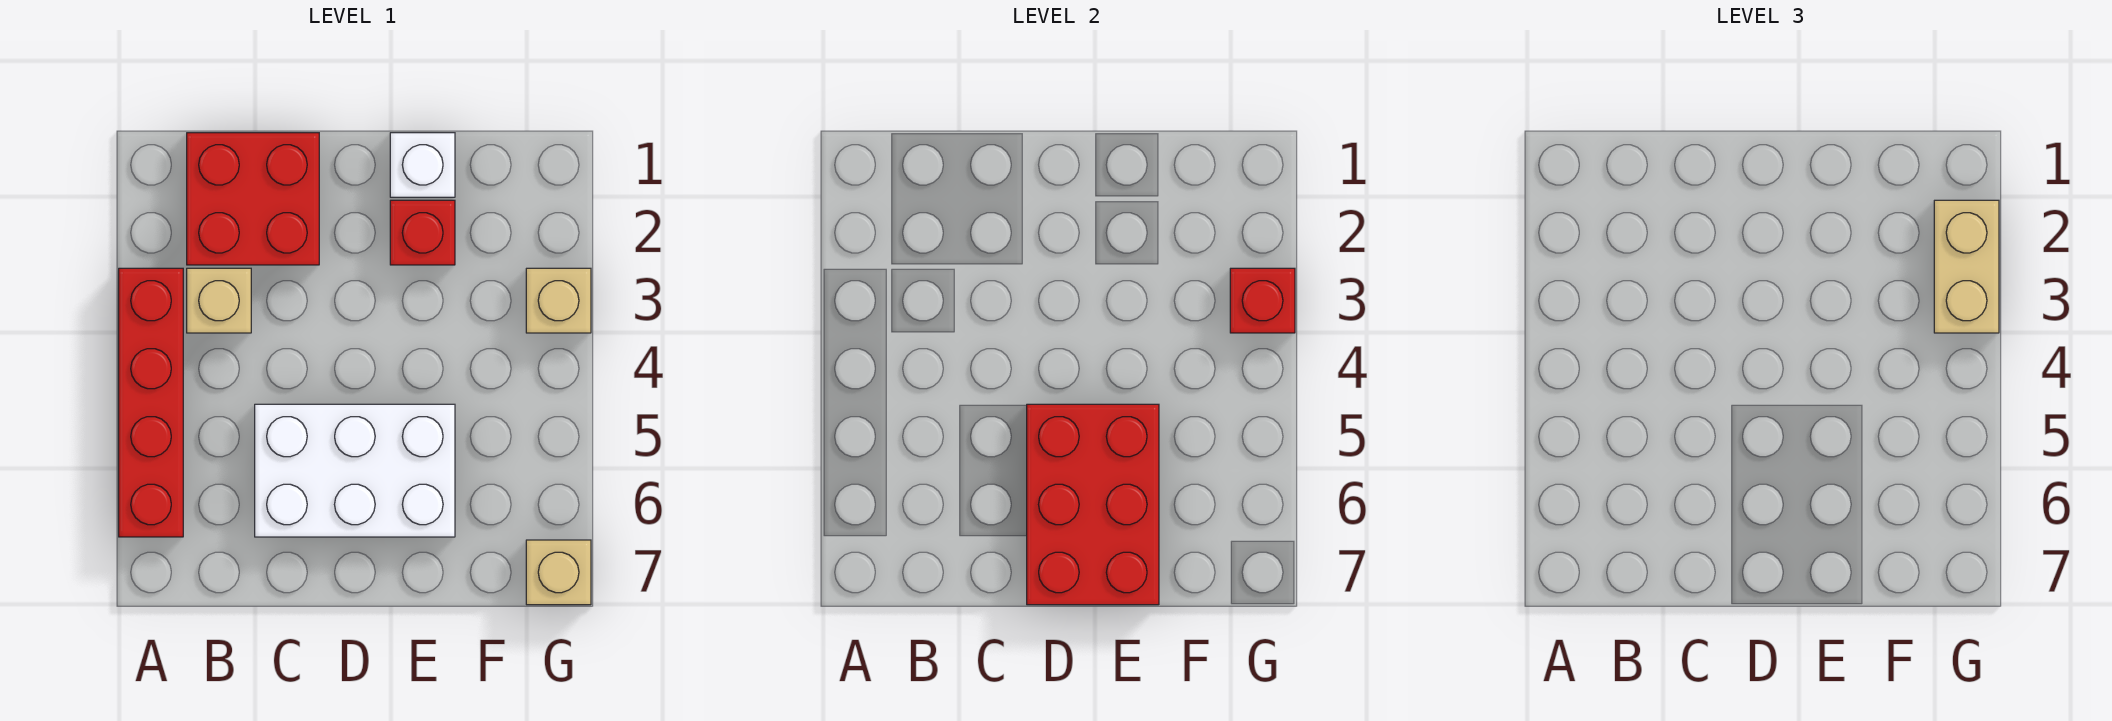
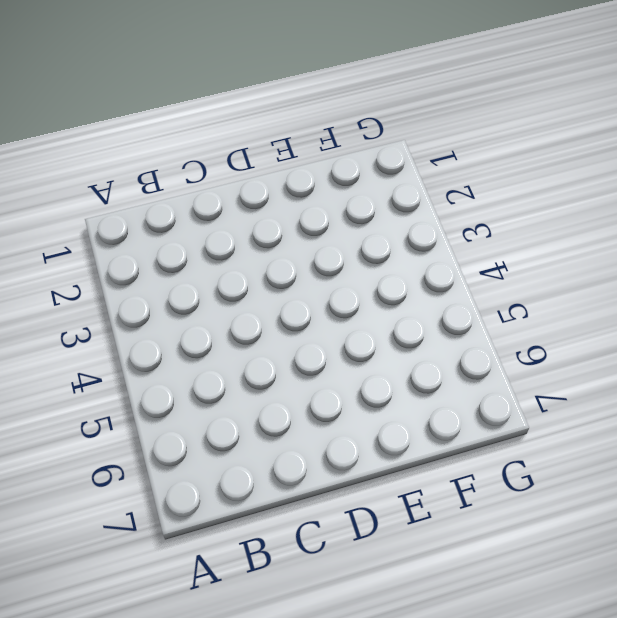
none -> red brick A3:A6 level 1
none -> red brick B1:C2 level 1

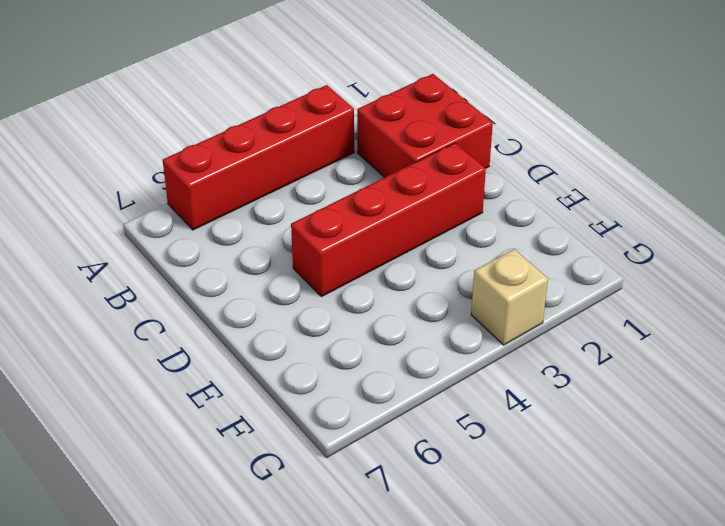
red brick D2:D5 level 1 -> white brick C5:E6 level 1
none -> tan brick B3 level 1
none -> white brick E1 level 1

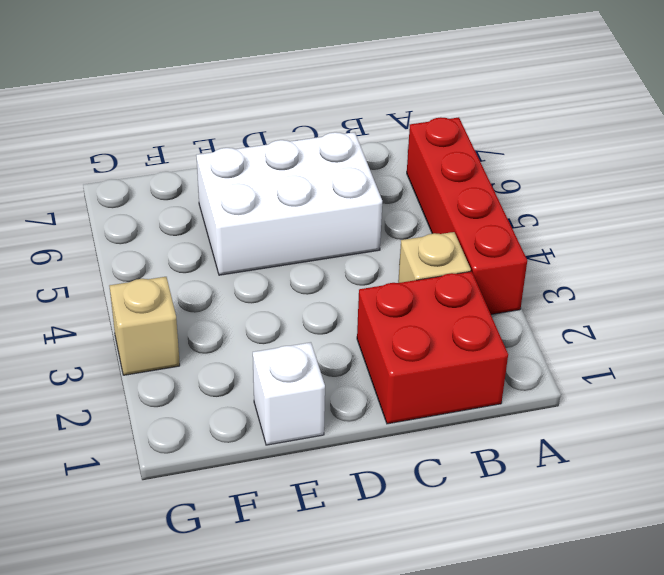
none -> red brick E2 level 1
none -> tan brick G7 level 1

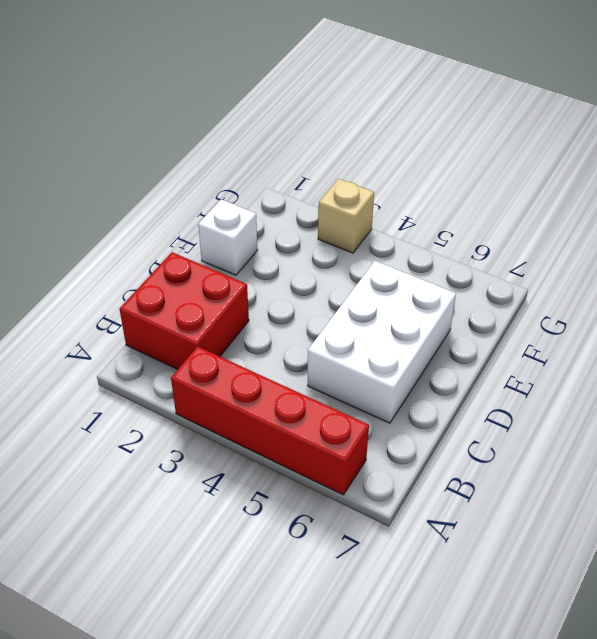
none -> tan brick B3 level 1
none -> red brick E2 level 1

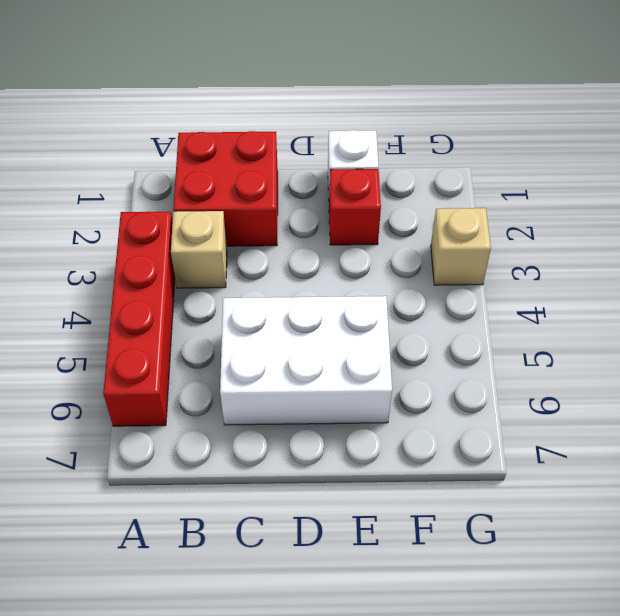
none -> tan brick G7 level 1
none -> red brick D5:E7 level 2

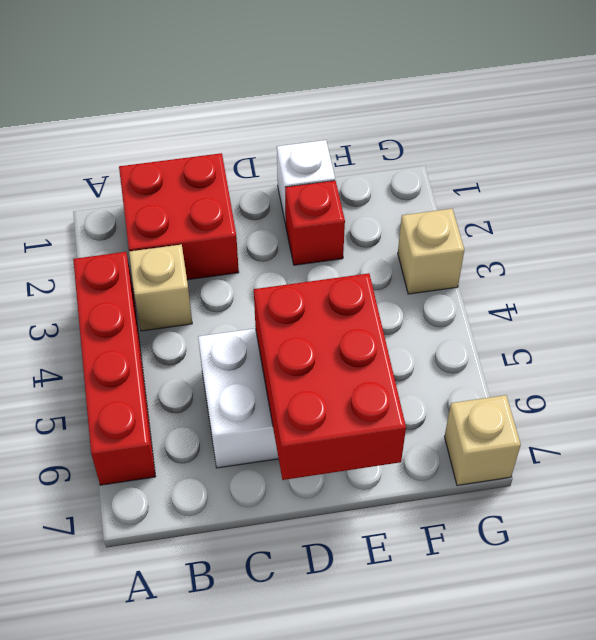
none -> red brick G3 level 2
none -> tan brick G2:G3 level 3

